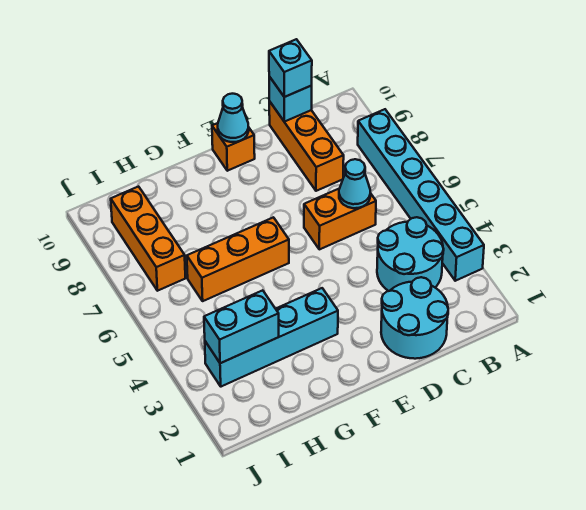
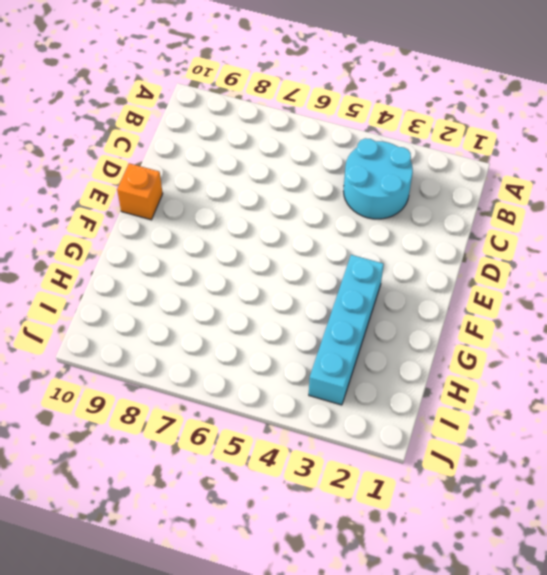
none -> cyan brick A3:A8 level 1
none -> cyan round brick C1:D2 level 1
none -> orange brick C6:D6 level 1

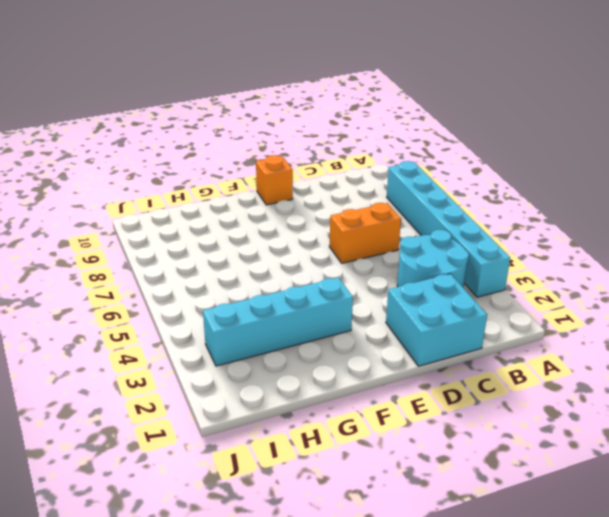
cyan brick C1:D2 level 1 -> cyan round brick C1:D2 level 1
none -> orange brick C8:C10 level 1
none -> orange brick F6:H6 level 1
none -> orange brick I7:I9 level 1

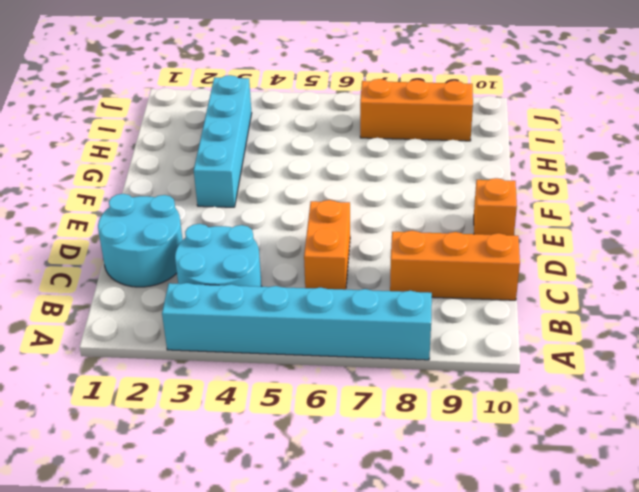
none -> orange brick F6:H6 level 1
none -> cyan cone C6 level 2
none -> cyan brick C10 level 2

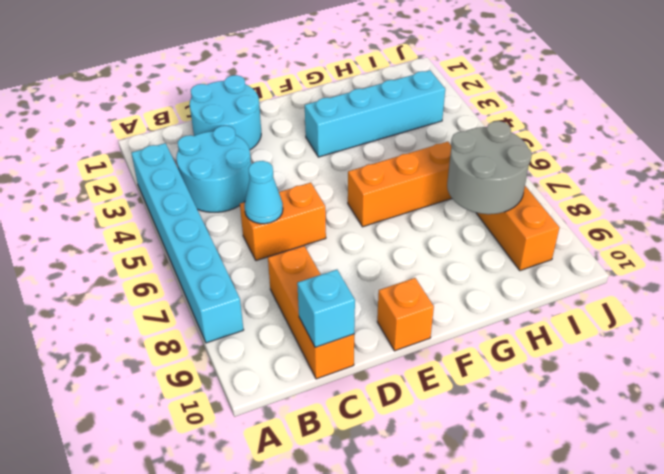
grey round brick H7:I8 level 2 -> none
none -> cyan cone E10 level 2
none -> cyan brick H3:I3 level 2
none -> cyan brick C10 level 3

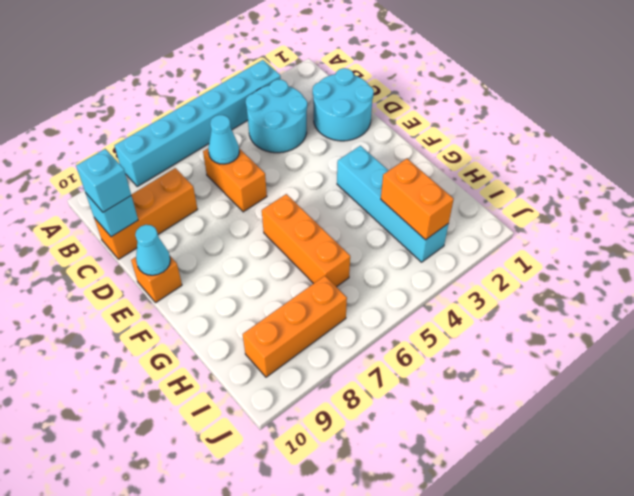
orange brick H3:I3 level 2 -> cyan brick H3:I3 level 2

